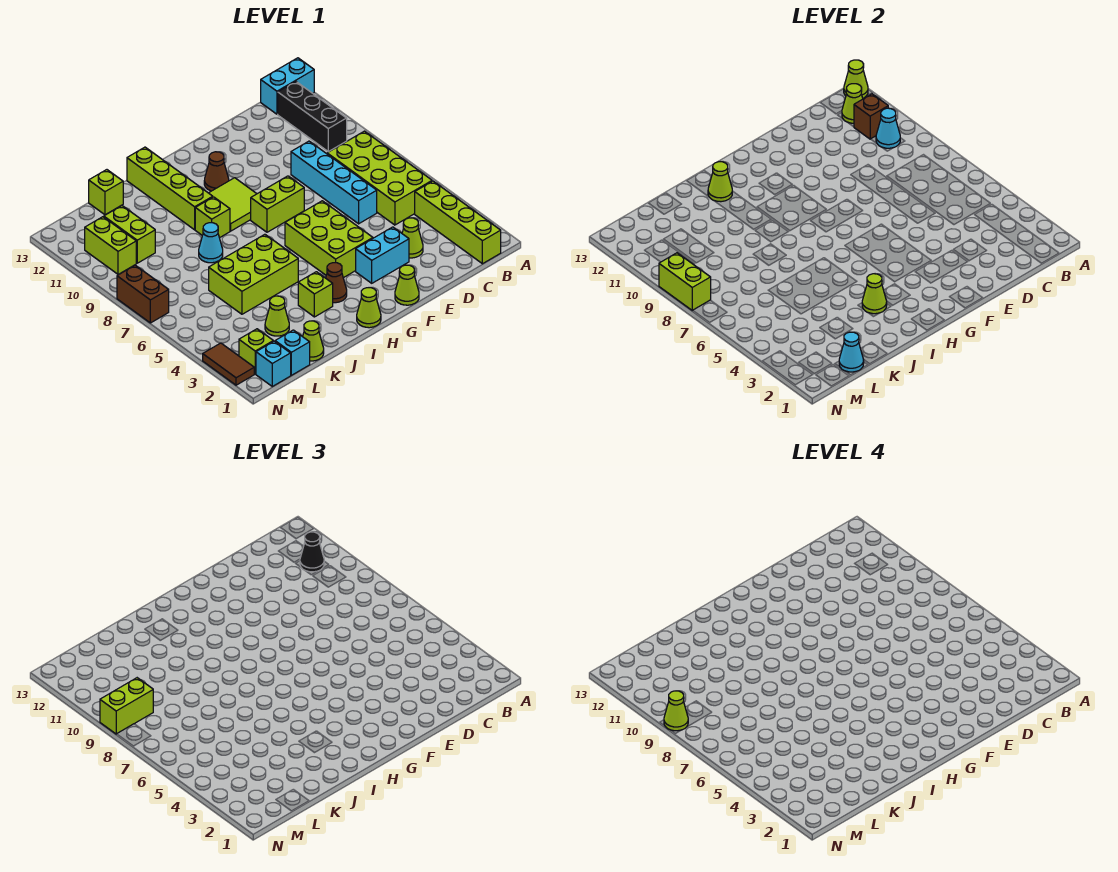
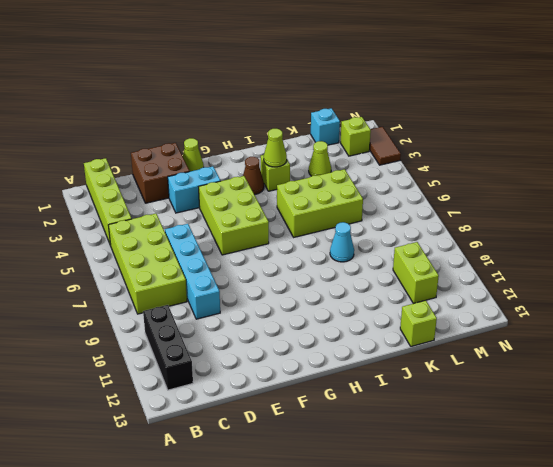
brown brick D1:E2 level 1 -> none
none -> cyan brick A13:B13 level 1
none -> lime cone D3 level 1
none -> lime brick F8:G8 level 1
none -> lime tile G9:H10 level 1

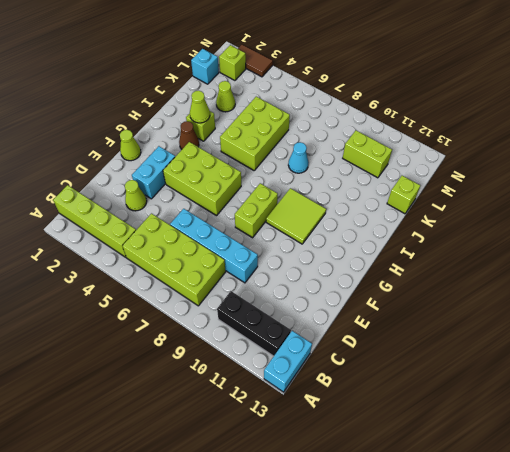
none -> brown cone G11 level 1
none -> lime cone H1 level 1
none -> lime brick I9 level 1
none -> lime brick I10:I13 level 1

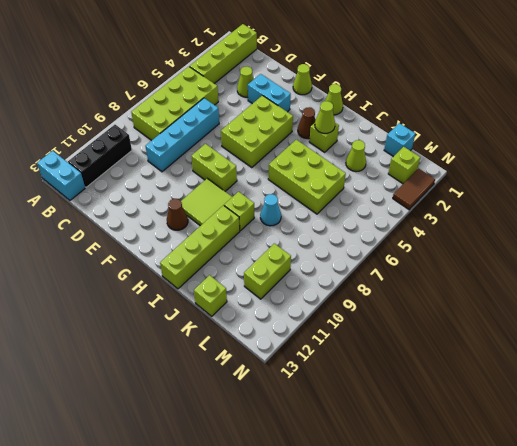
none -> lime cone K1 level 1
none -> cyan brick M1 level 1
none -> lime brick M10:M11 level 1
none -> brown brick N7:N8 level 1

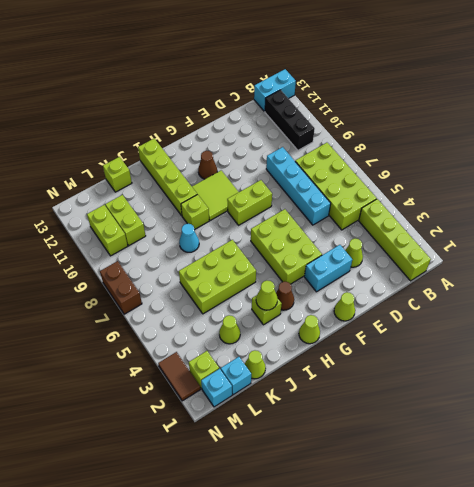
none -> lime cone A13 level 2
none -> cyan cone B10 level 2
none -> brown brick B11 level 2
none -> lime cone B12 level 2

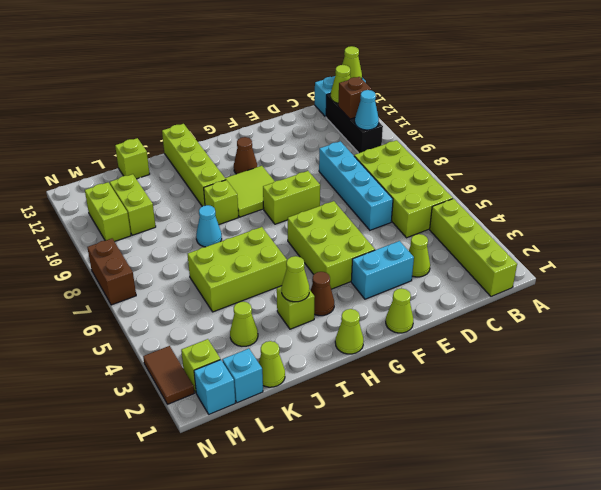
none -> lime cone I12 level 2
none -> cyan cone L1 level 2
none -> lime brick N8:N9 level 2
none -> black cone B11 level 3

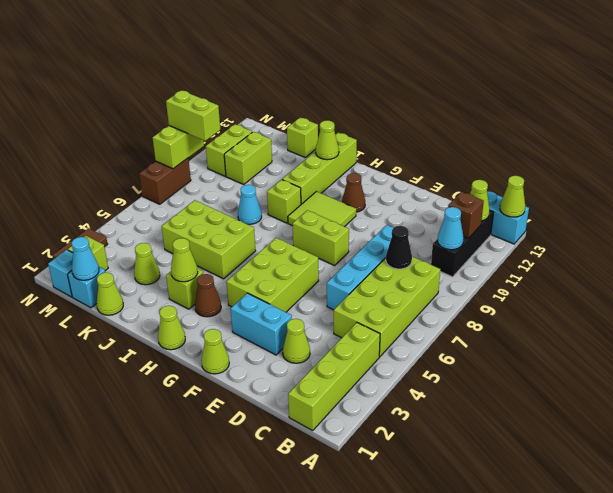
black cone C8 level 2 -> black cone B11 level 3
none -> lime cone N9 level 4

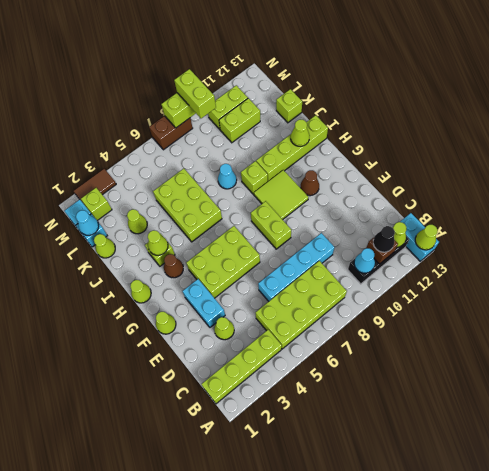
none -> lime cone N9 level 4

